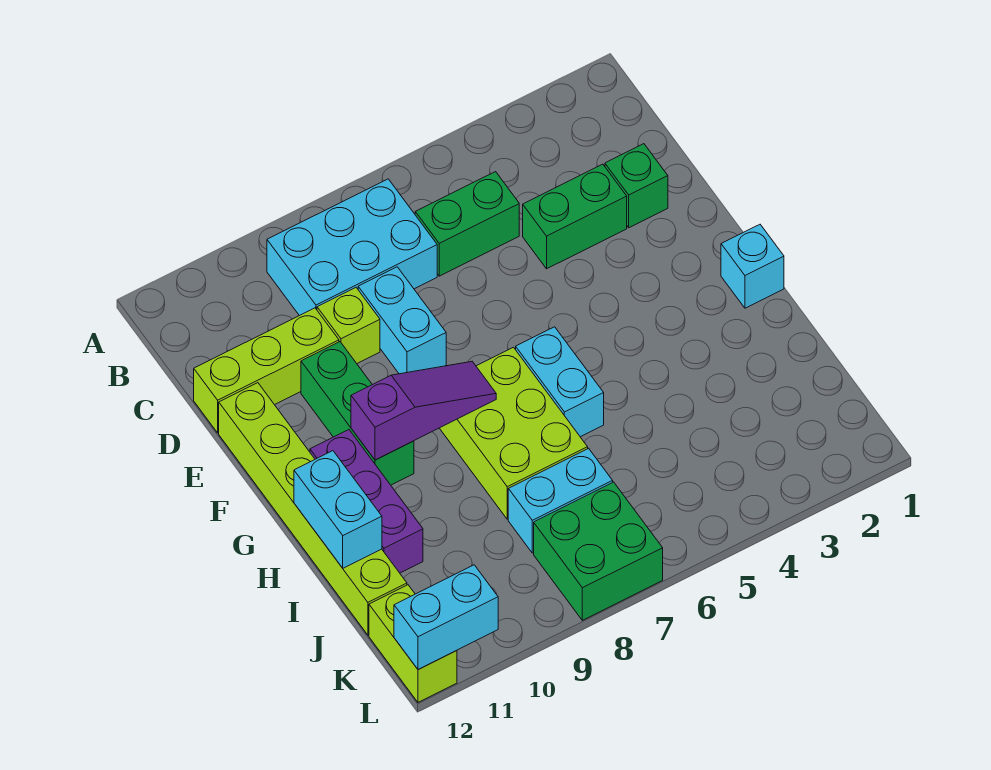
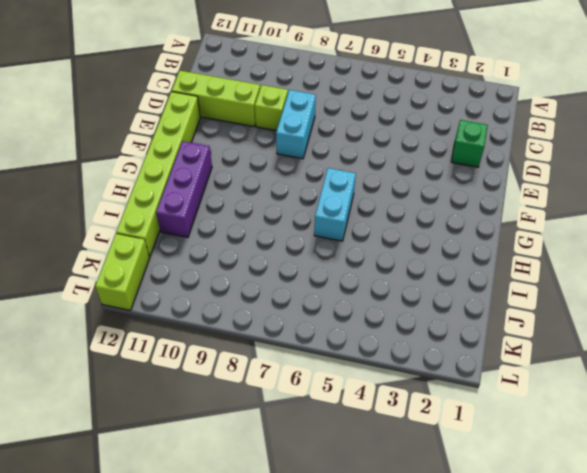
none -> cyan brick B7:C9 level 1
none -> green brick C5:C6 level 1
none -> green brick D3:D4 level 1

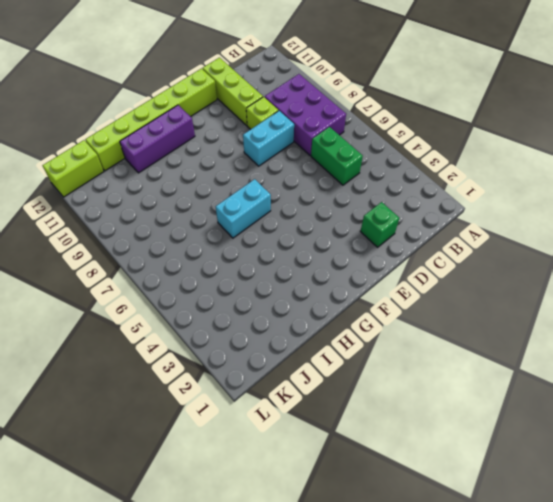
purple brick B7:C9 level 1 -> cyan brick B7:C9 level 1
none -> green brick D3:D4 level 1
none -> green brick E10:G10 level 1
none -> cyan brick G1 level 1

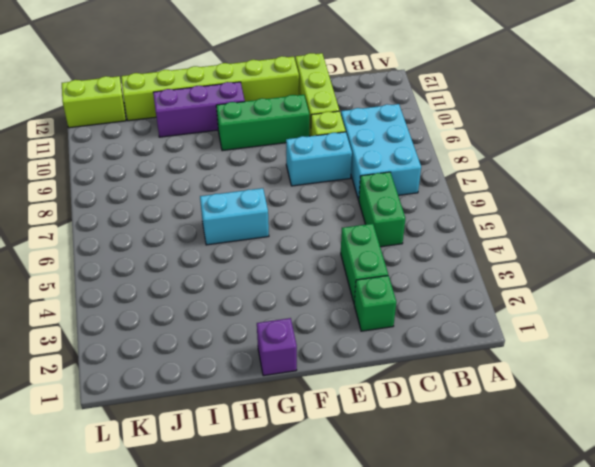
purple brick G1 level 1 -> cyan brick G1 level 1
none -> lime brick G7:I8 level 1
none -> cyan brick J7:J8 level 1
none -> green brick K7:L8 level 1

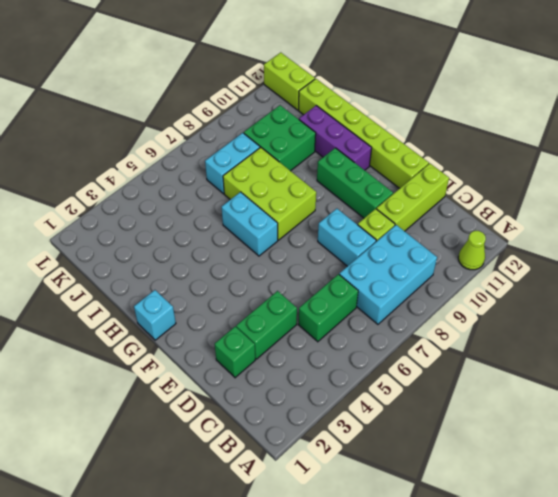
lime cone A11 level 1 -> none
green brick I9:J10 level 1 -> green brick K7:L8 level 1
none -> purple slope G8:G10 level 2 top 10
none -> cyan brick H12:I12 level 2
none -> cyan brick L11:L12 level 2

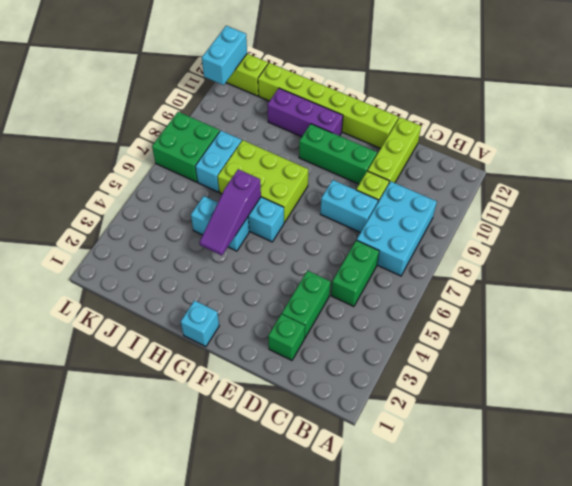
purple slope H4:H6 level 2 top 6 -> purple slope G8:G10 level 2 top 10
cyan brick H5:I5 level 1 -> cyan brick H12:I12 level 2

